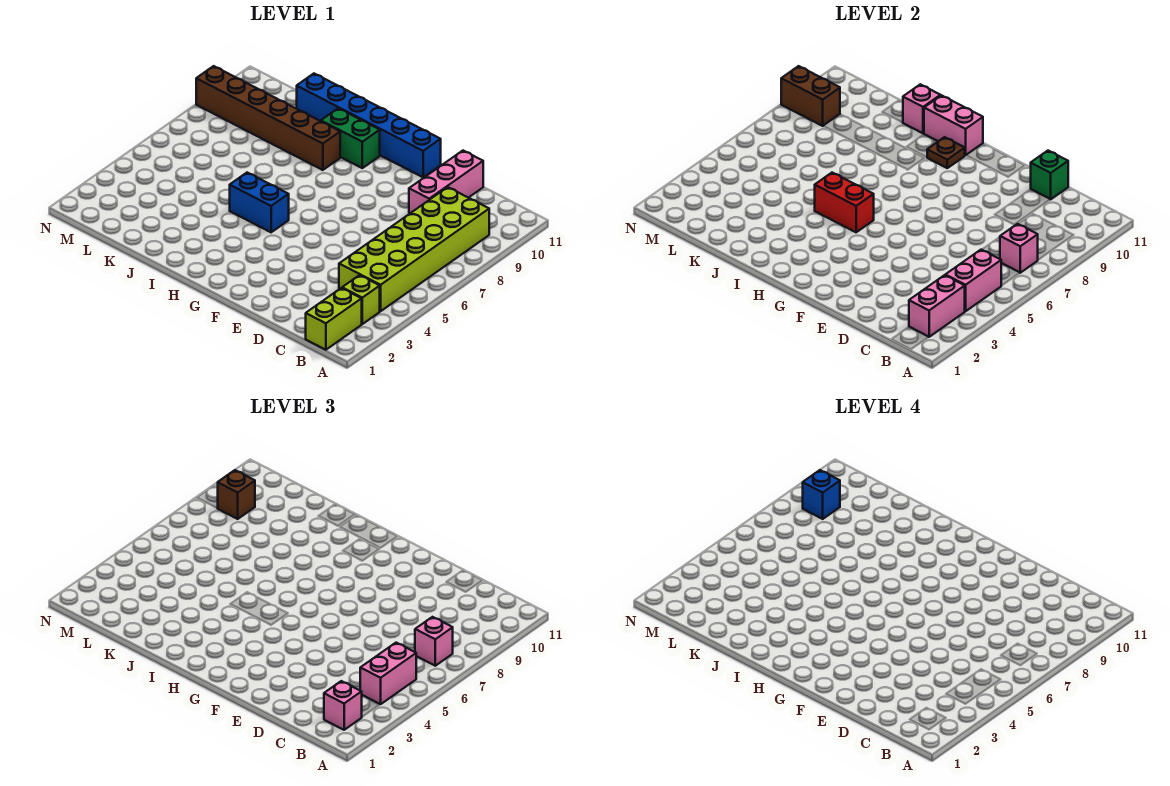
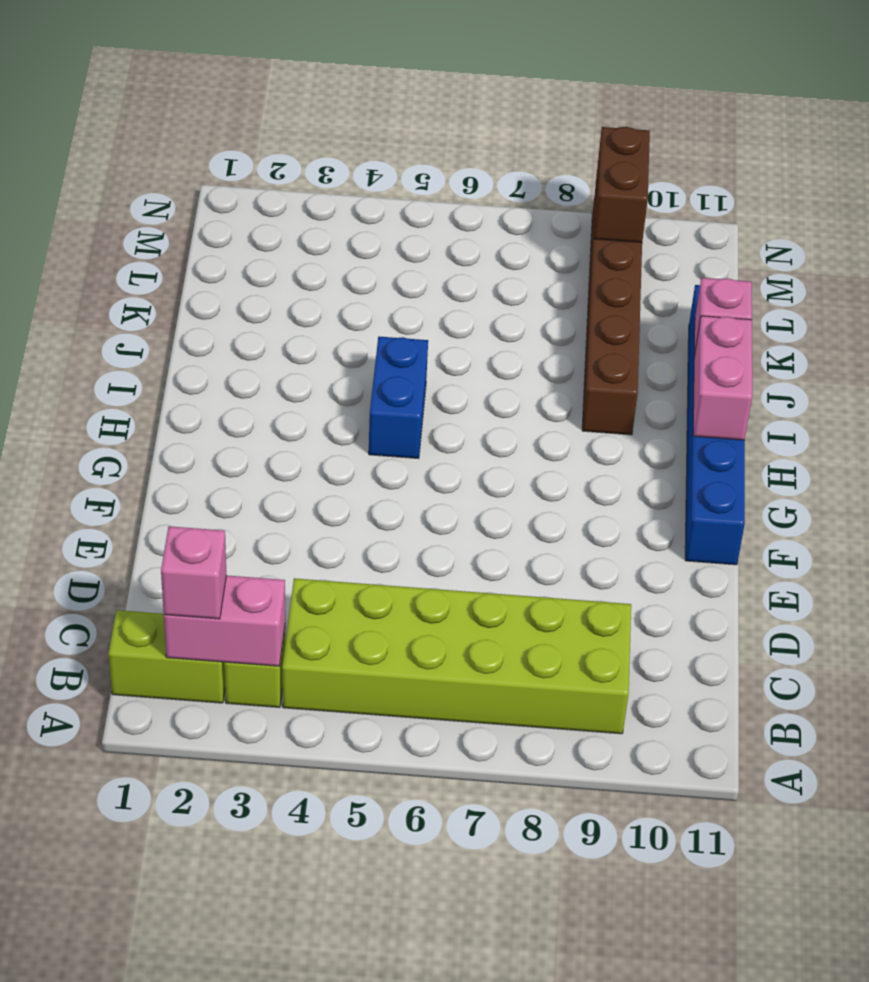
none -> pink brick D9:D11 level 1
none -> green brick H10:I10 level 1
none -> pink brick B4:B5 level 2

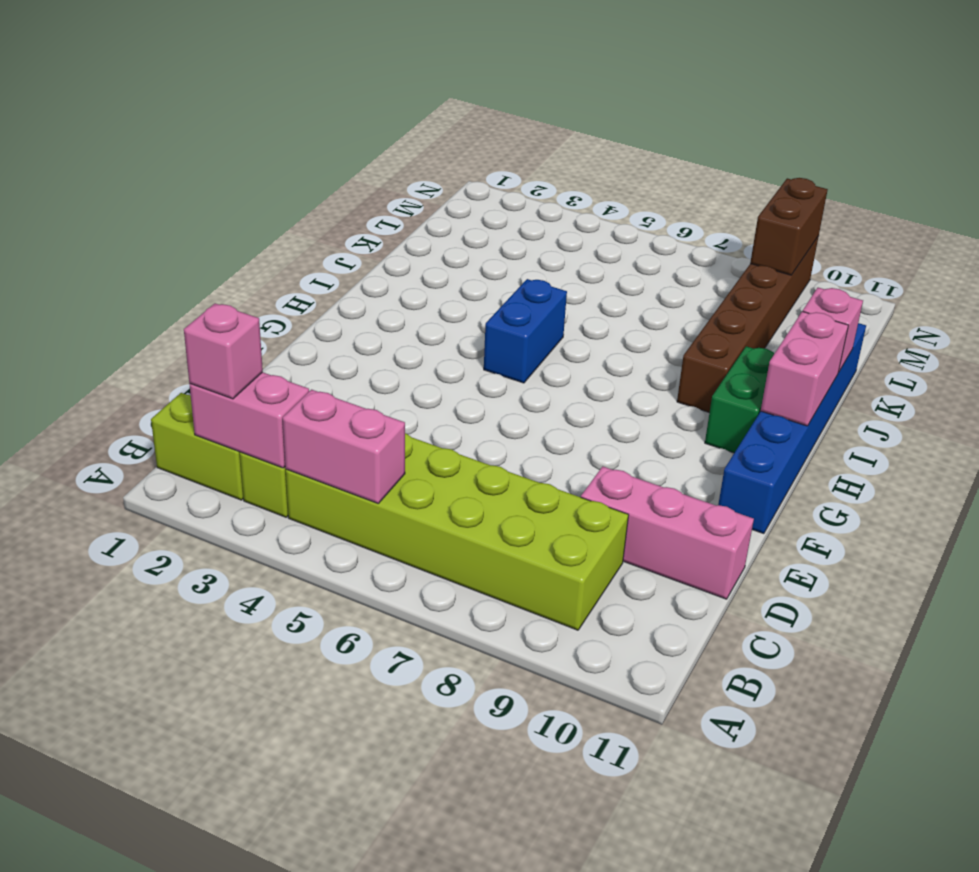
none -> pink brick B7 level 2
none -> green brick D11 level 2
none -> red brick H5:I5 level 2

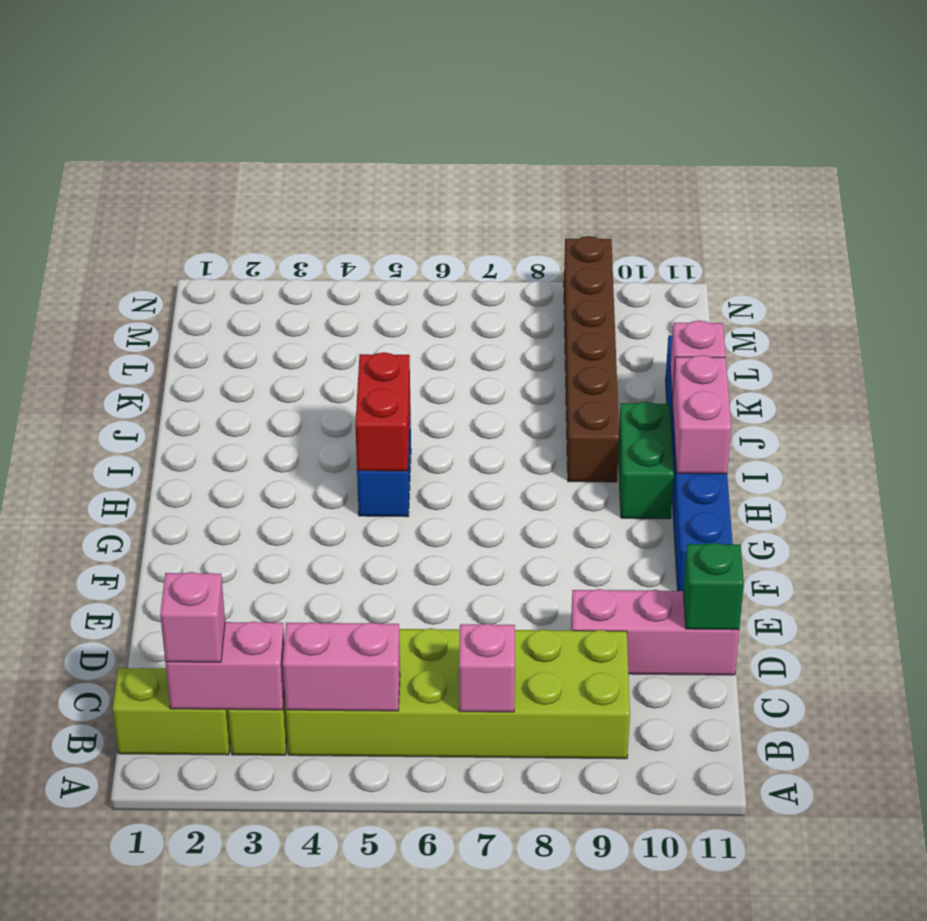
none -> brown plate H10 level 2
none -> brown brick M9:N9 level 2
none -> pink brick B4:B5 level 3

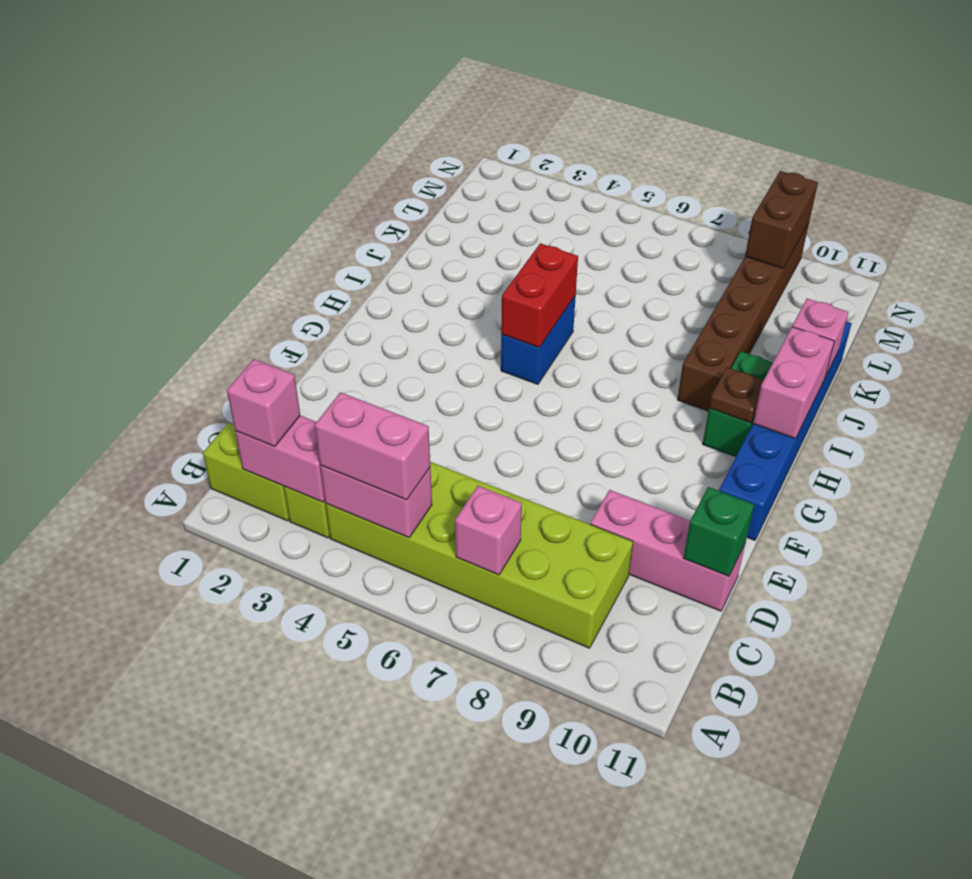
none -> pink brick B7 level 3
none -> brown brick M9 level 3
none -> blue brick M9 level 4

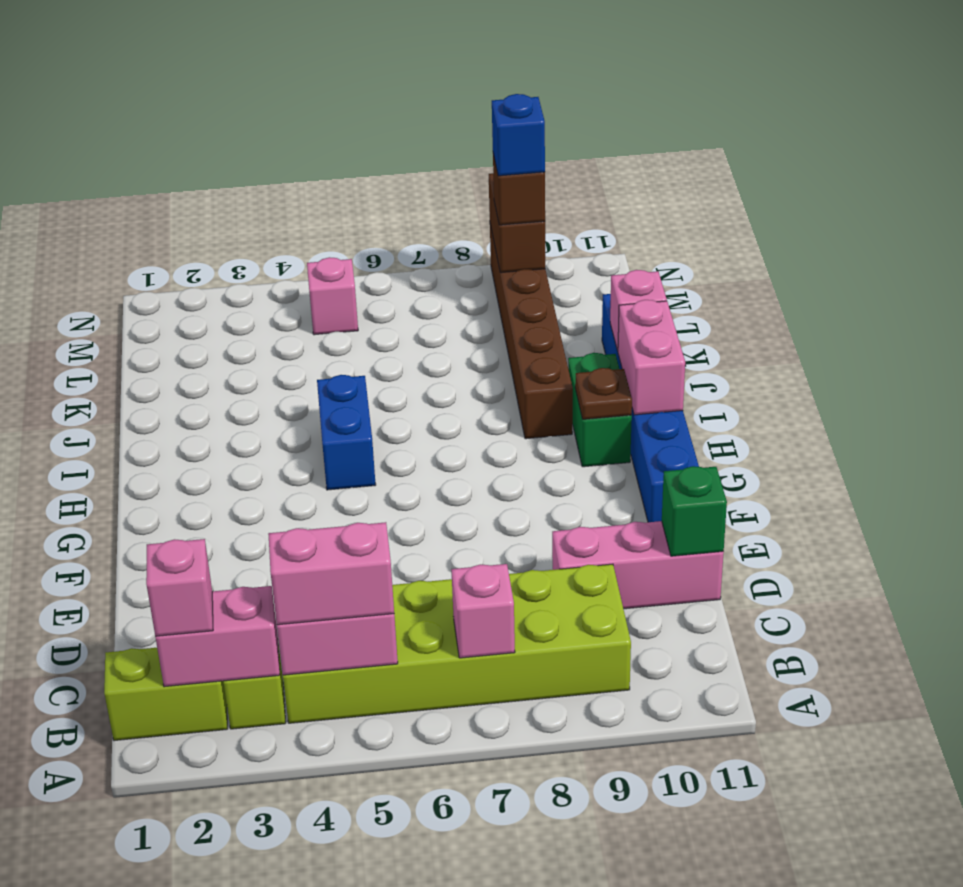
pink brick M5 level 1 -> pink brick B7 level 3
none -> red brick H5:I5 level 2

